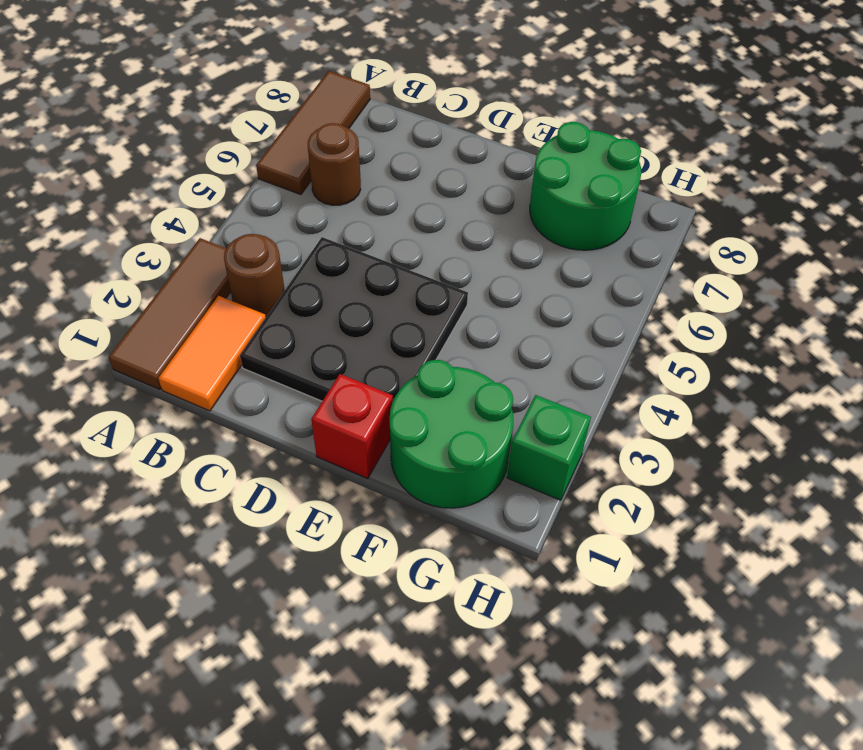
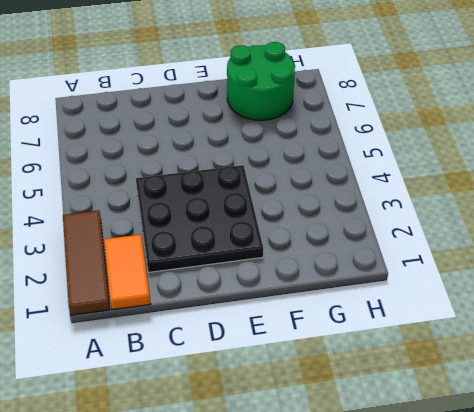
none -> brown tile A6:A8 level 1
none -> brown round brick B3 level 1

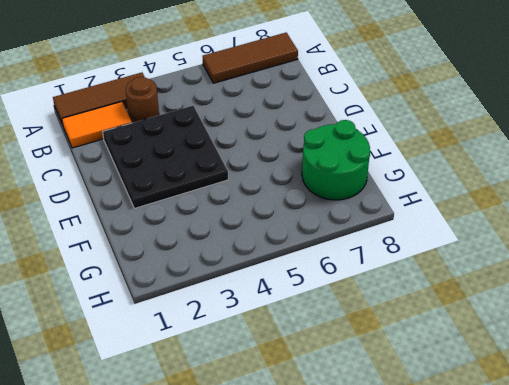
none -> brown round brick B6 level 1
none -> red brick E1 level 1

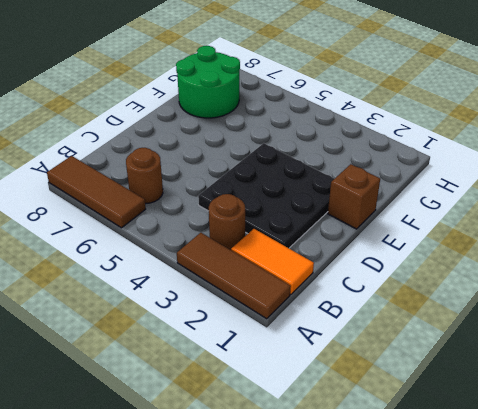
brown brick E1 level 1 -> red brick E1 level 1
none -> green round brick F1:G2 level 1
none -> green brick H2 level 1

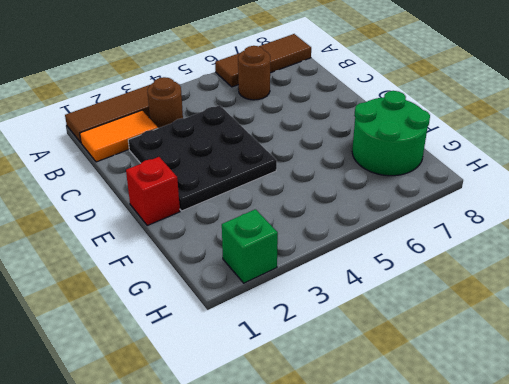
none -> green round brick F1:G2 level 1

